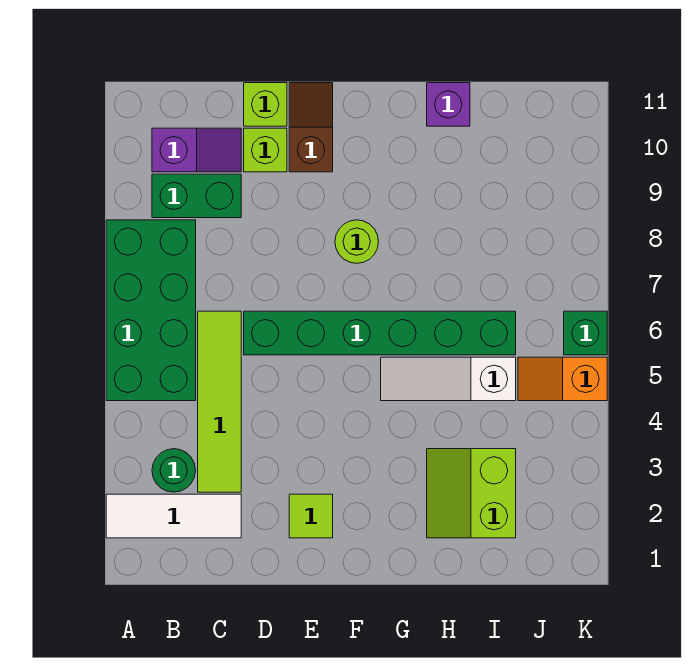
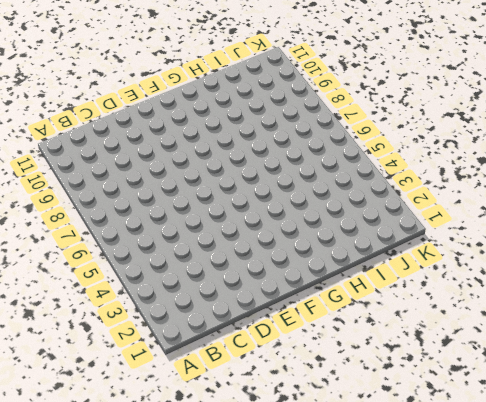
none -> white tile A2:C2 level 1
none -> green brick A5:B8 level 1
none -> green round brick B3 level 1

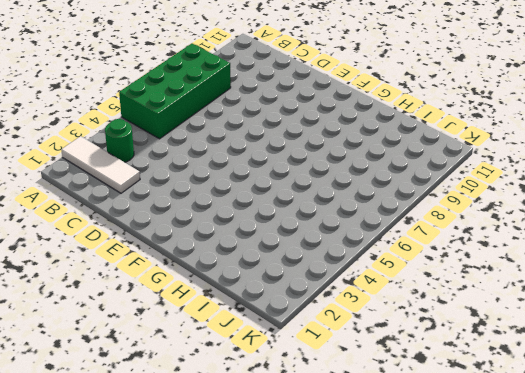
none -> green brick B9:C9 level 1
none -> purple slope B10:C10 level 1 top B
none -> lime tile C3:C6 level 1

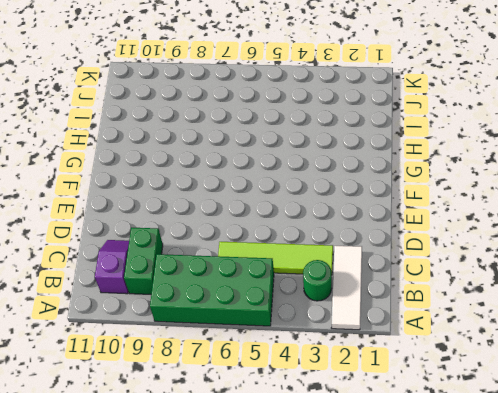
none -> green brick D6:I6 level 1
none -> lime brick D10 level 1
none -> lime brick D11 level 1

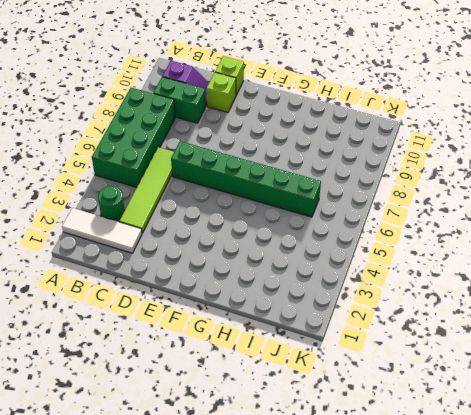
none -> lime tile E2 level 1
none -> brown slope E10:E11 level 1 top 10
none -> lime round brick F8 level 1

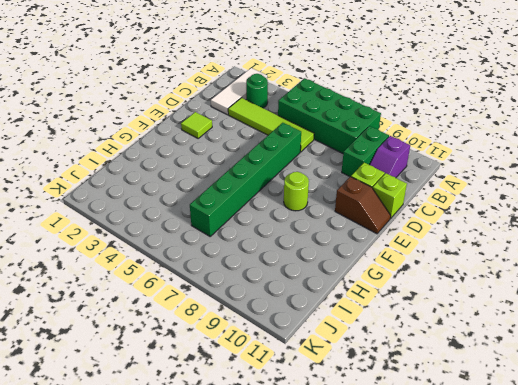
none -> white slope G5:I5 level 1 top I
none -> lime slope H2:I3 level 1 top I
none -> purple brick H11 level 1

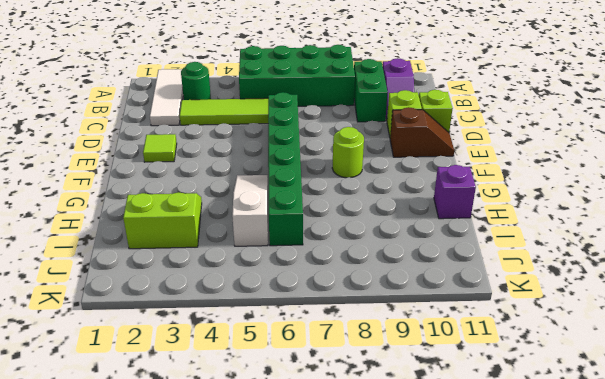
none -> orange slope J5:K5 level 1 top K
none -> green brick K6 level 1

